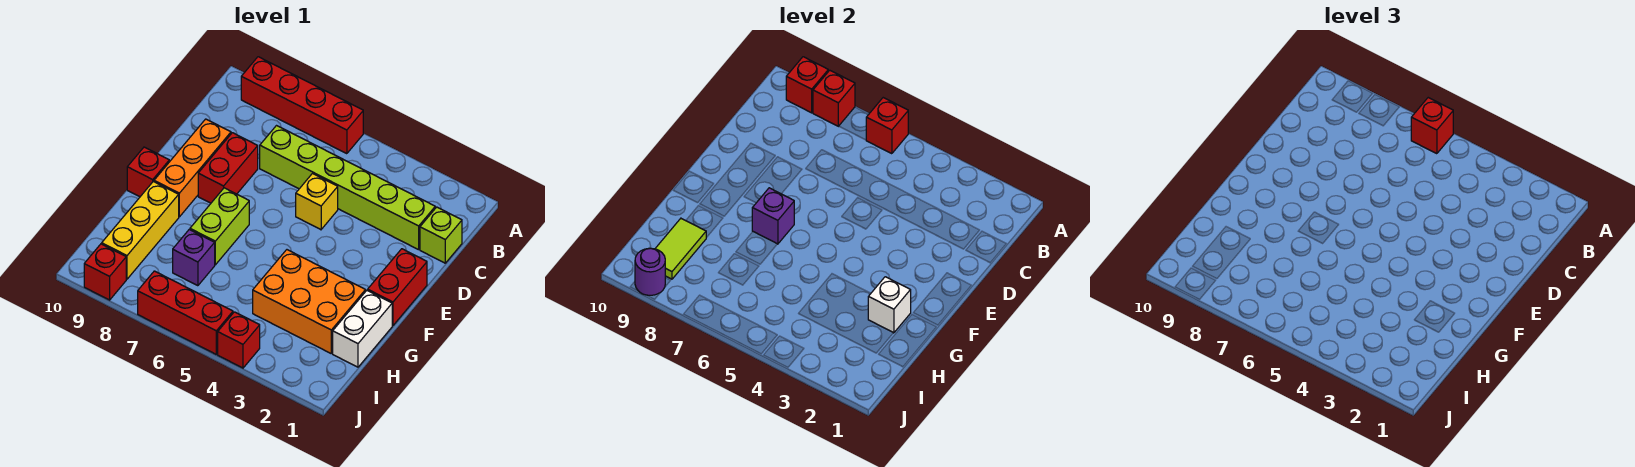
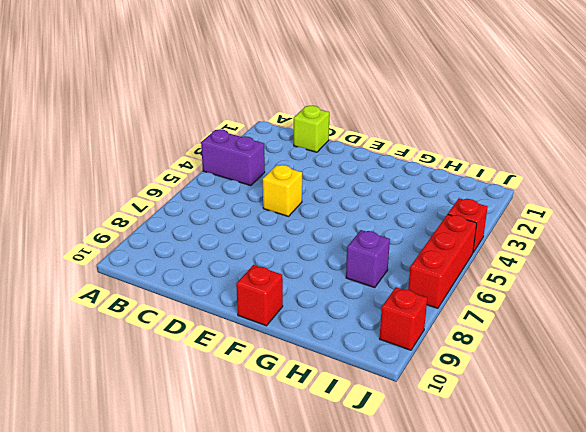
purple brick A4:B4 level 1 -> none
none -> red brick A6:A9 level 1
none -> lime brick C2:C7 level 1
none -> red brick D8:E8 level 1

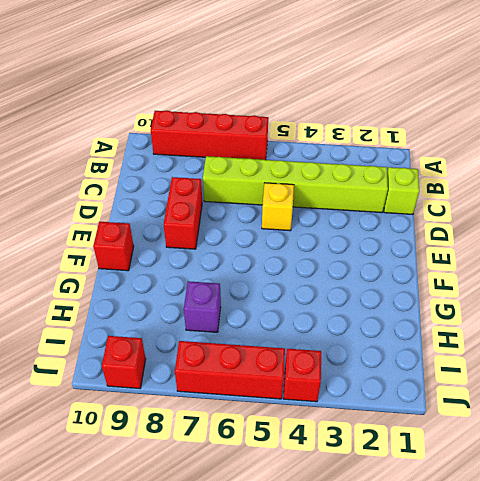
none -> orange brick D9:F9 level 1
none -> red brick E1:F1 level 1
none -> lime brick F7:G7 level 1

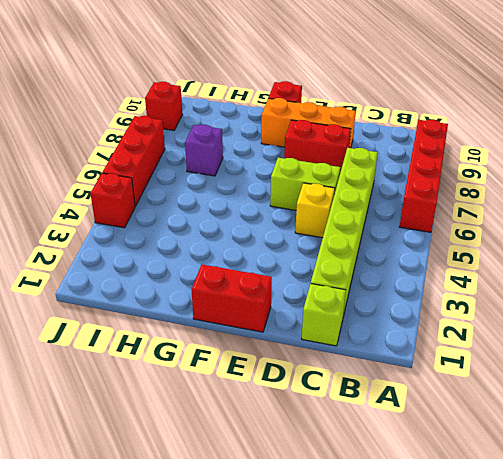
lime brick D6:E6 level 1 -> lime brick F7:G7 level 1
none -> white brick G1:H1 level 1
none -> orange brick G2:H4 level 1
none -> yellow brick G9:I9 level 1

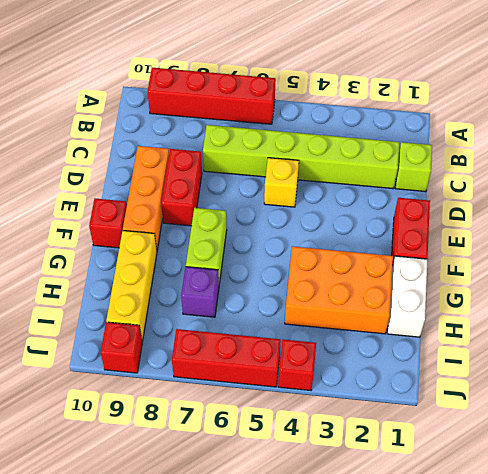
none -> red brick A6 level 2
none -> red brick A8 level 2
none -> red brick A9 level 2

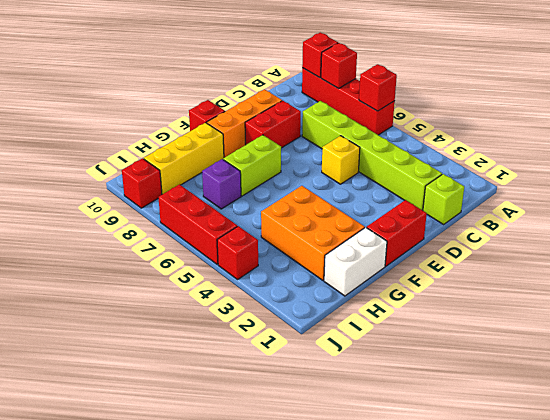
none -> purple brick F7 level 2
none -> white brick G2 level 2
none -> lime tile H9:I9 level 2

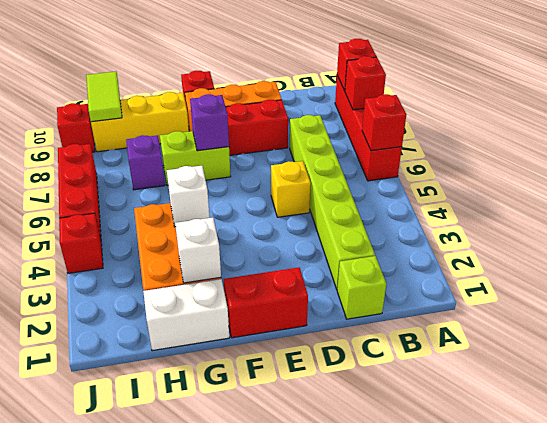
white brick G4 level 2 -> none
lime tile I9:I10 level 2 -> lime tile H9:I9 level 2
none -> purple round brick J9 level 2
none -> red brick A6 level 3

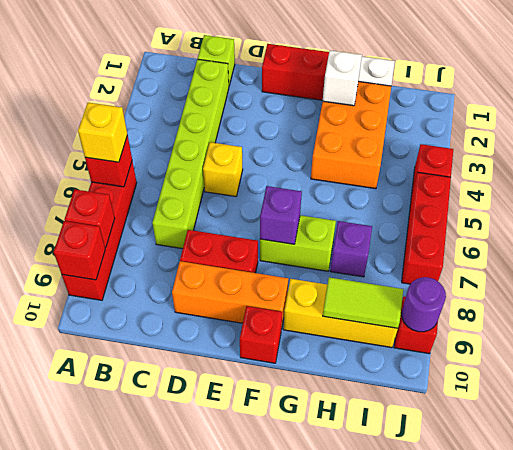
yellow brick A6 level 3 -> red brick A6 level 3

